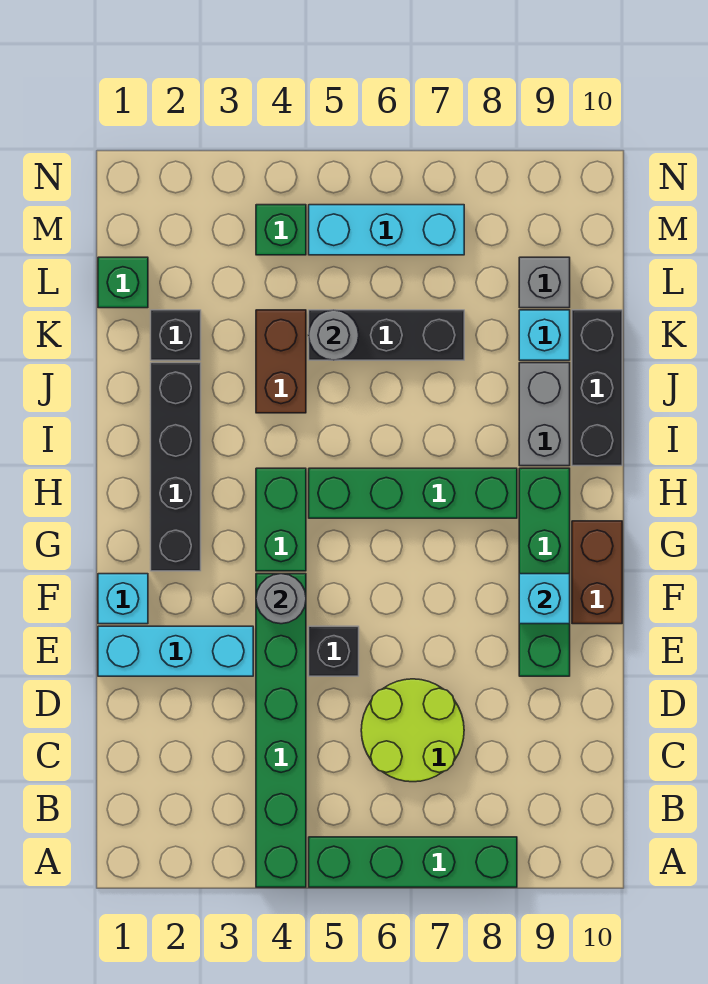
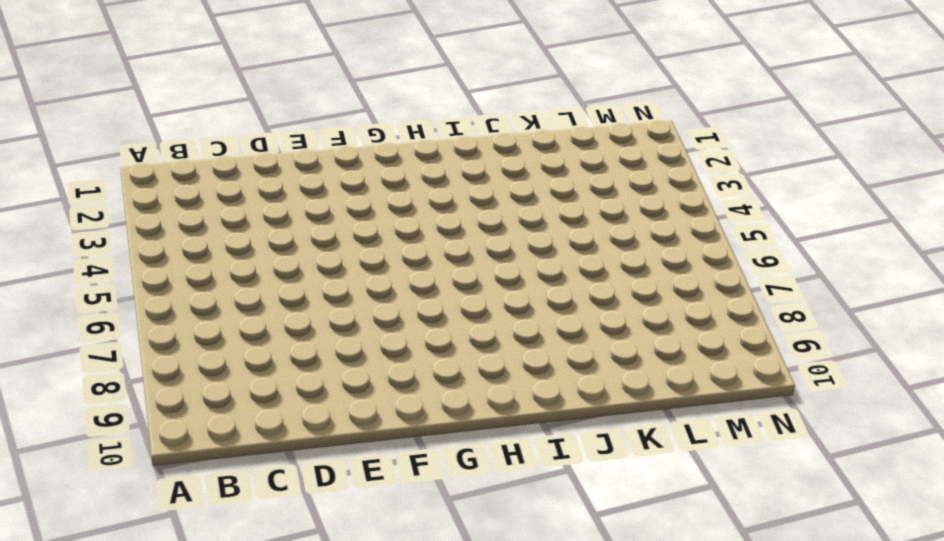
none -> green brick A4:F4 level 1
none -> green brick A5:A8 level 1
none -> lime round brick C6:D7 level 1

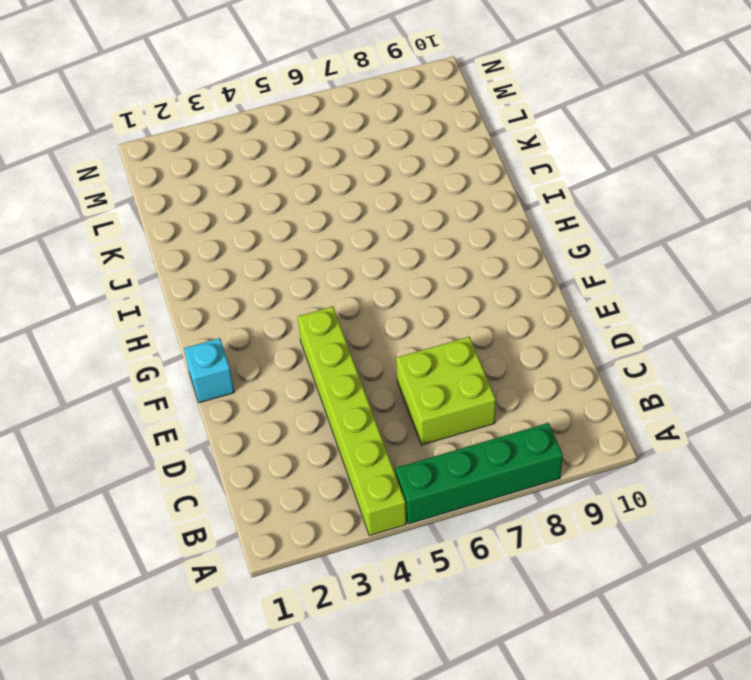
lime brick A4:F4 level 1 -> green brick A4:F4 level 1
lime brick C6:D7 level 1 -> lime round brick C6:D7 level 1
none -> cyan brick E1:E3 level 1
none -> black brick E5 level 1
none -> green brick E9:H9 level 1

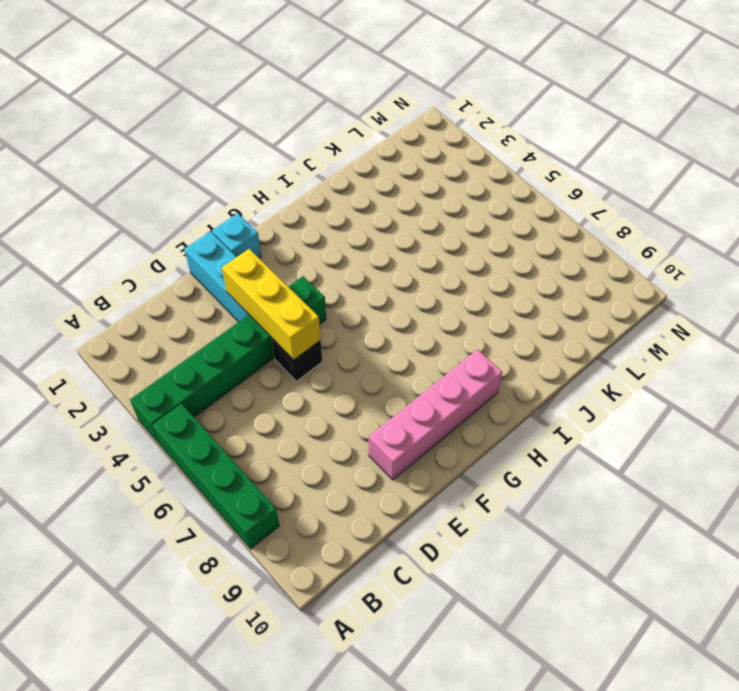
yellow brick E3:E5 level 2 -> none
pink brick E9:H9 level 1 -> green brick E9:H9 level 1
none -> lime round brick C6:D7 level 1
none -> brown brick F10:G10 level 1
none -> black brick G2:J2 level 1

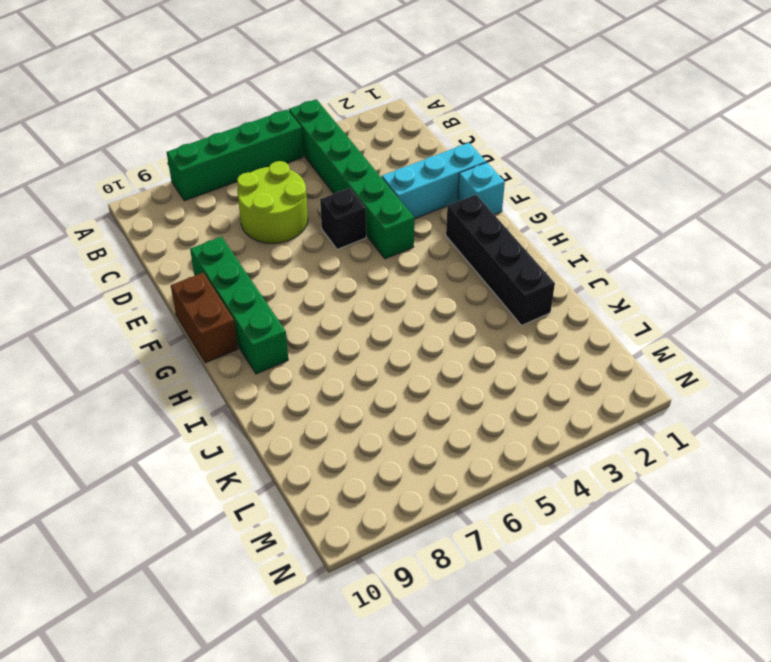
none -> green brick G4:H4 level 1
none -> green brick H5:H8 level 1
none -> grey brick I9:J9 level 1

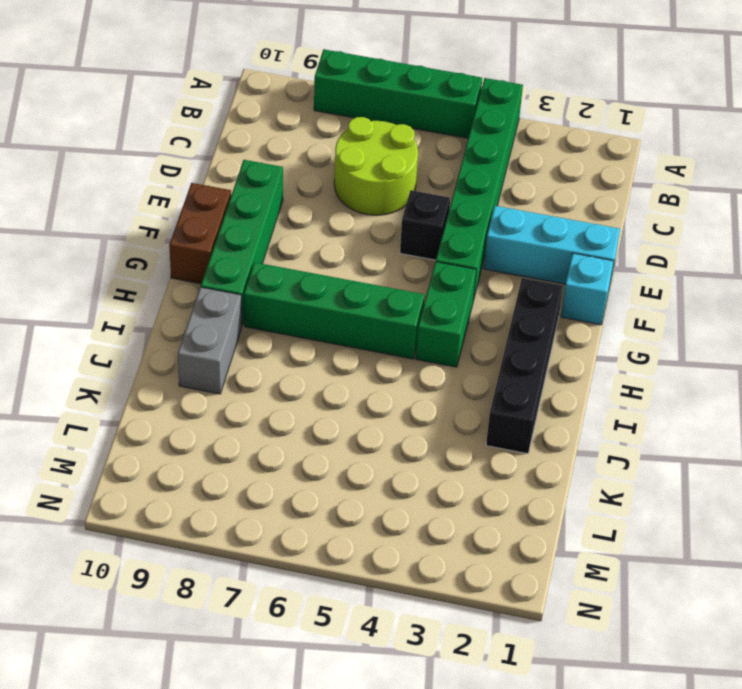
none -> black brick I10:K10 level 1
none -> brown brick J4:K4 level 1
none -> black brick K2 level 1

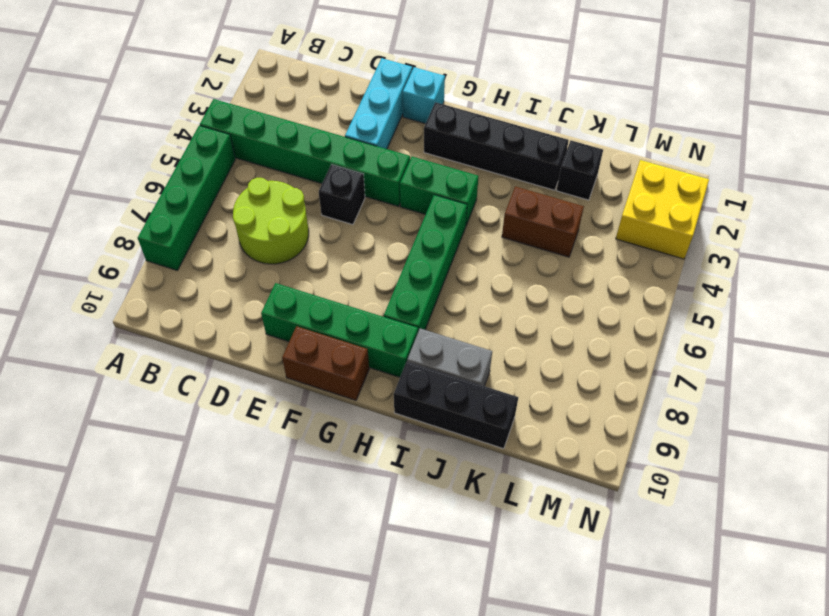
yellow brick M2:N3 level 1 -> none
none -> black brick K5:K7 level 1
none -> cyan brick K9 level 1
none -> green brick L1 level 1

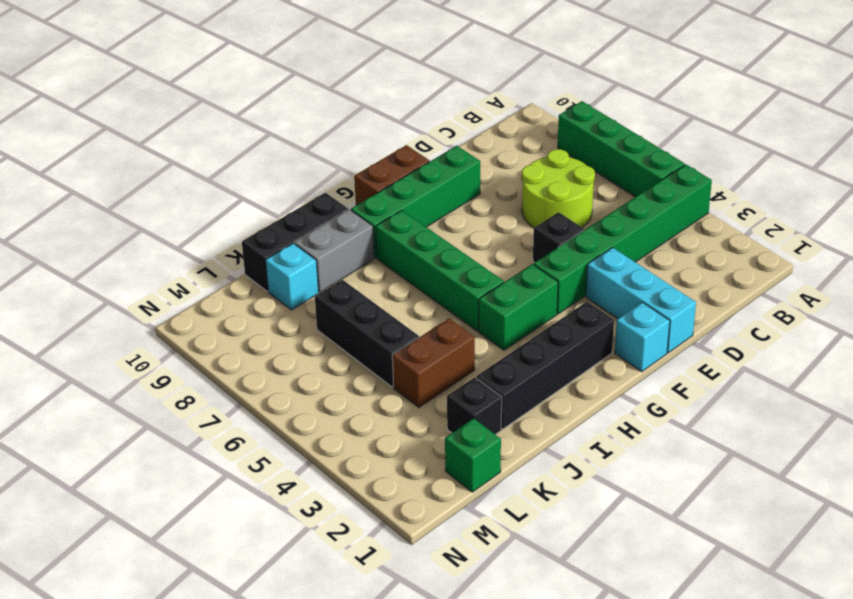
none -> grey brick L9 level 1
none -> green brick M4 level 1
none -> cyan brick M5:M7 level 1

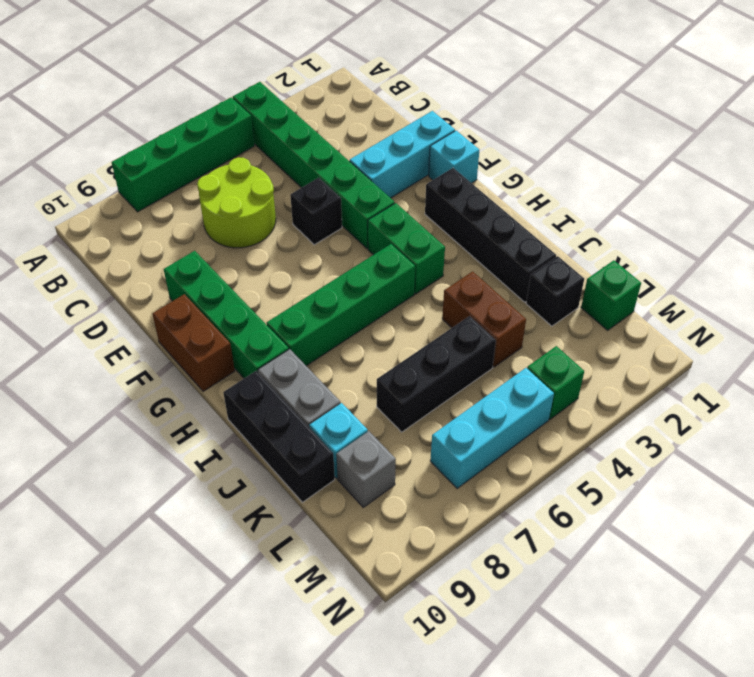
none -> grey round brick F4 level 2
none -> cyan brick F9 level 2
none -> grey round brick K5 level 2

